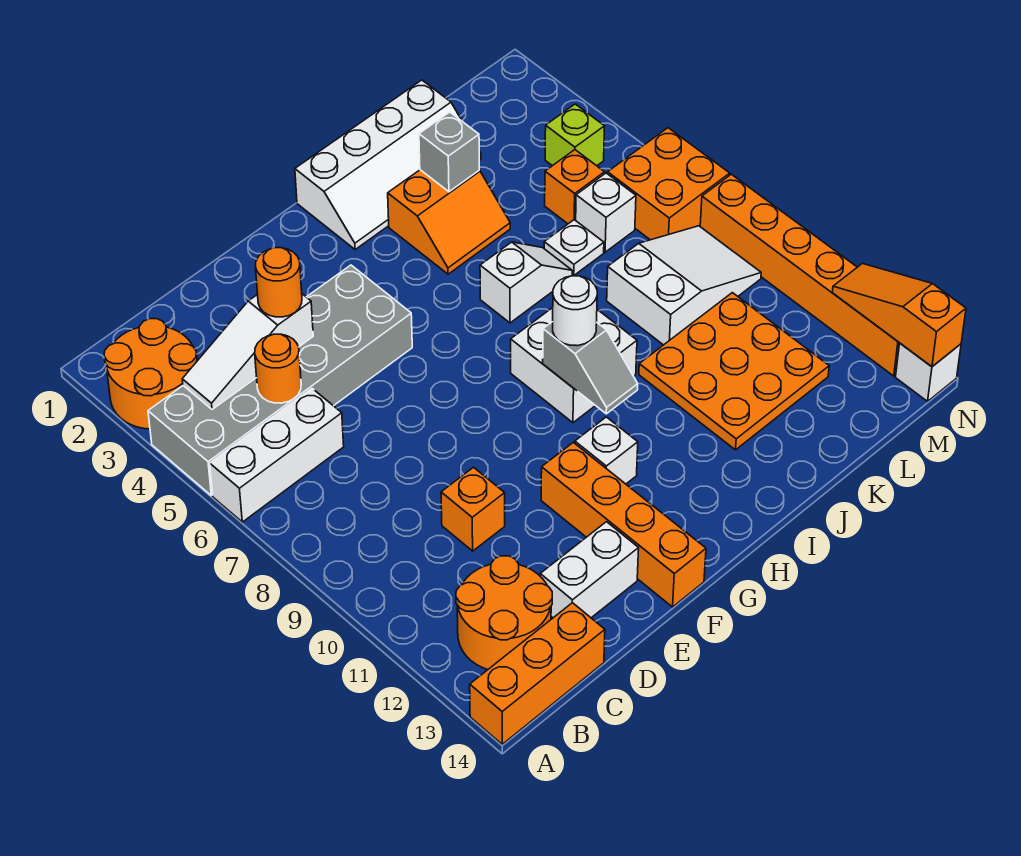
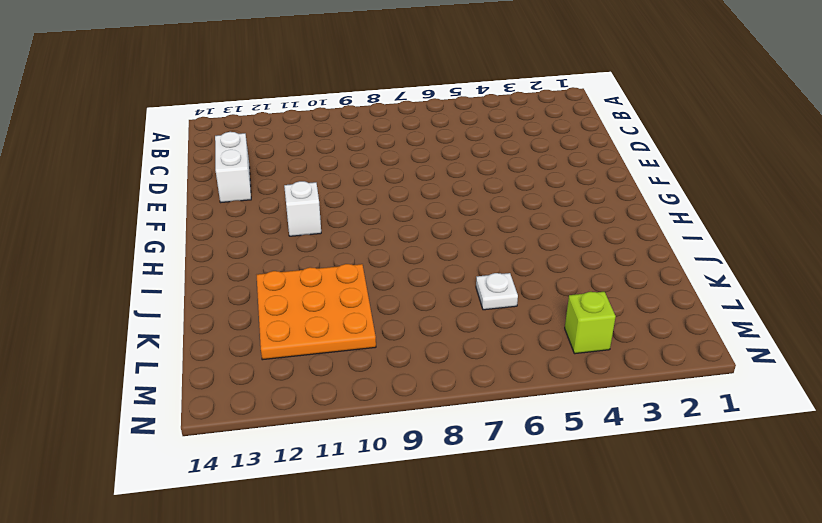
none -> orange round brick A2:B3 level 1
none -> grey brick A4:F5 level 1
none -> white brick A6:C6 level 1

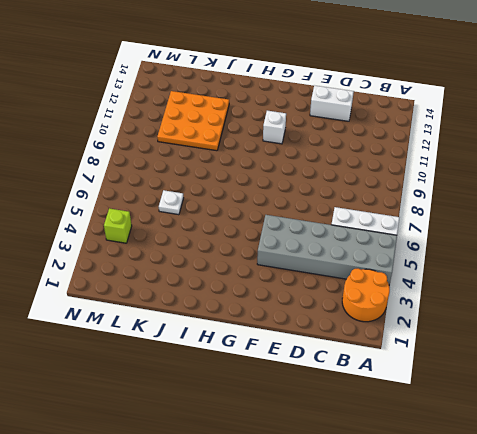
none -> orange brick A14:C14 level 1
none -> orange round brick B12:C13 level 1
none -> orange brick D10 level 1

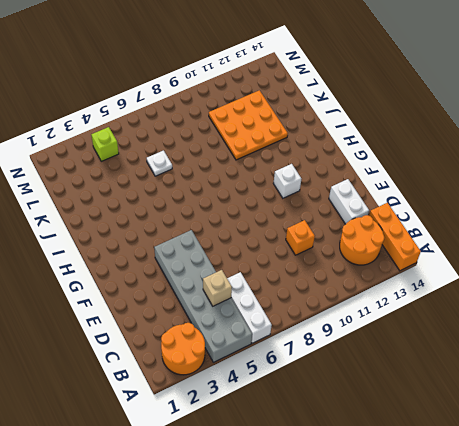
tan brick C5 level 2 -> orange round brick C5 level 2
none -> orange brick F11:F14 level 1
none -> white slope H1:K2 level 1 top 1
none -> white brick H8:I9 level 1

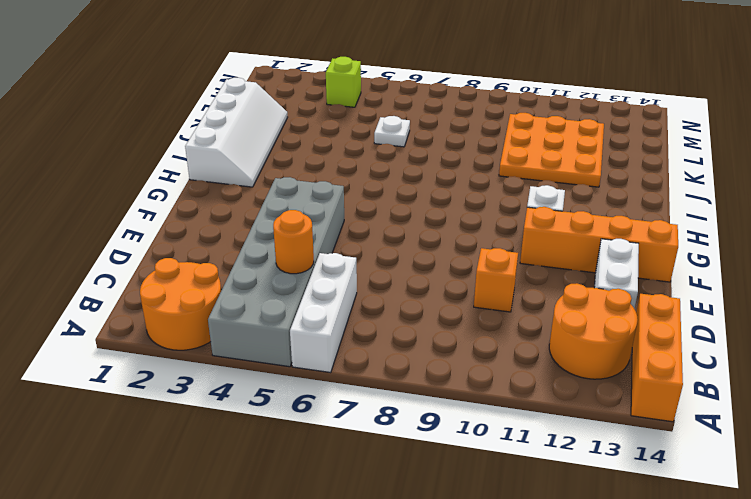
none -> white brick H8:I9 level 1
none -> orange slope I3:J4 level 1 top 3
none -> white slope I6:J6 level 1 top I

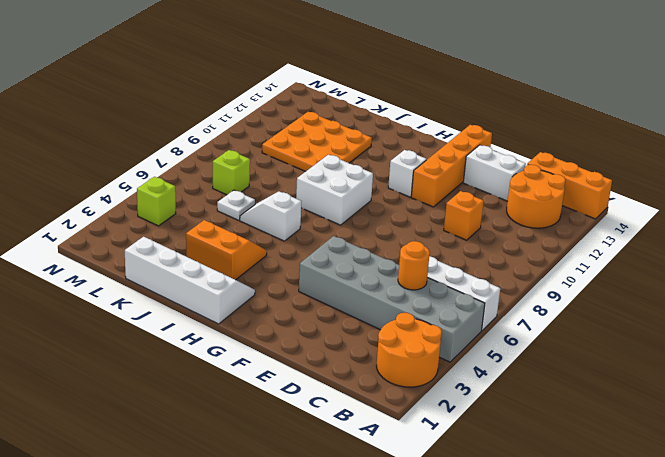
lime brick L7 level 1 -> none
none -> white slope K8:M9 level 1 top K
none -> orange brick L5 level 1
none -> white brick L6 level 1

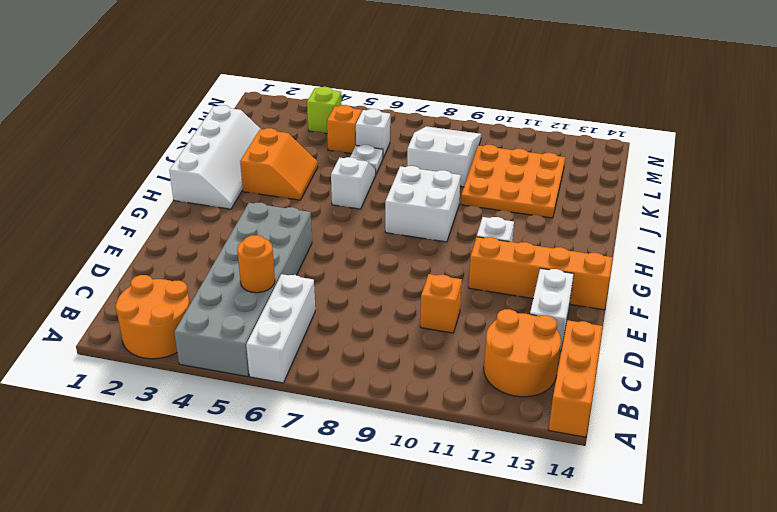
none -> orange brick M6:N7 level 1
none -> orange brick N8:N13 level 1
none -> white brick N14 level 1

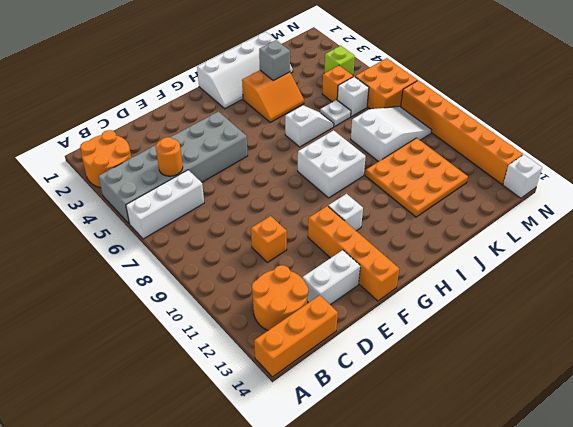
none -> white slope B4:D4 level 2 top D
none -> grey slope H9:H10 level 2 top 9
none -> orange slope N12:N14 level 2 top 14

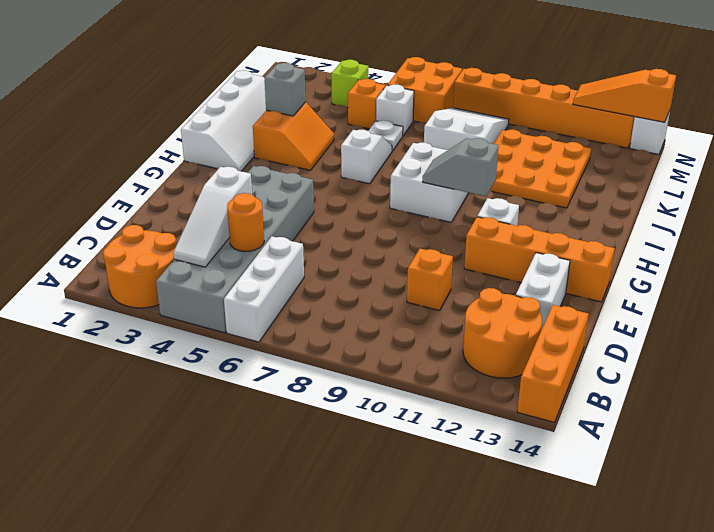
grey slope H9:H10 level 2 top 10 -> grey slope H9:H10 level 2 top 9
none -> orange round brick D4 level 3
none -> white round brick H9 level 3

